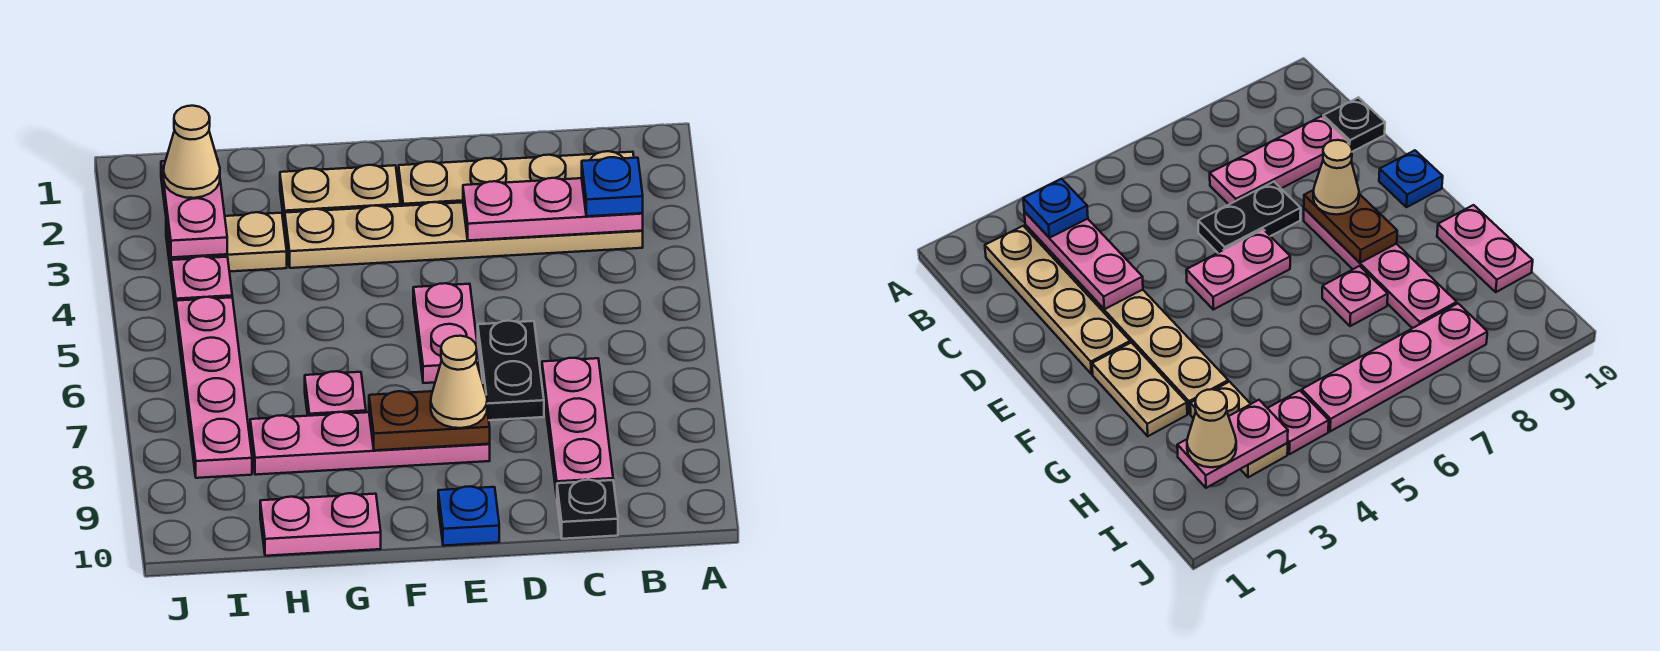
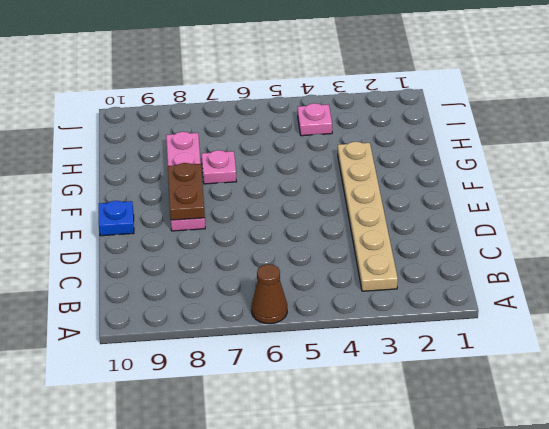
brown cone A6 level 1 -> none
none -> tan plate B2:E2 level 1
none -> pink plate C7:C9 level 1
none -> black plate C10 level 1

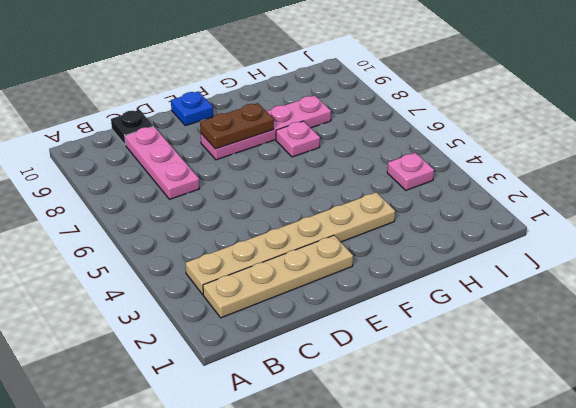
none -> black plate D6:D7 level 1
none -> pink plate E5:E6 level 1
none -> tan plate F2:G2 level 1

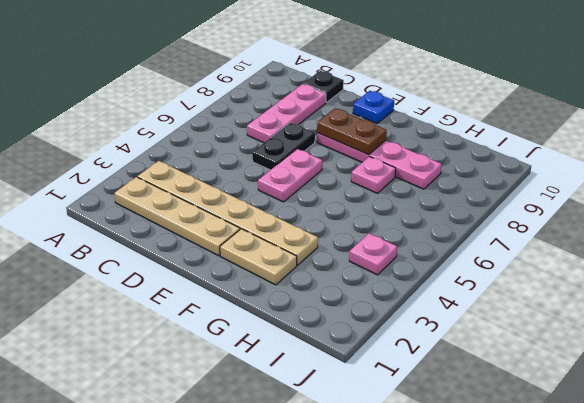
none -> pink plate G10:H10 level 1
none -> tan plate H3:I3 level 1
none -> pink plate I5:I8 level 1

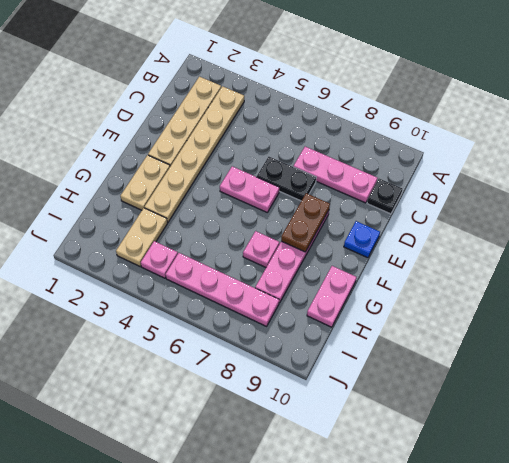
none -> pink plate B3:D3 level 2
none -> pink plate I2:I3 level 2
none -> blue plate B3 level 3

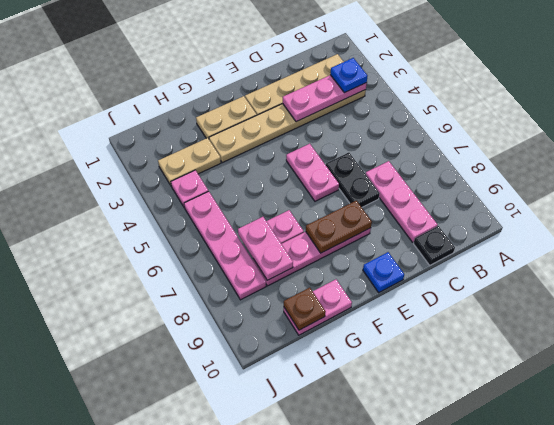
pink plate H7:H8 level 2 -> pink plate I2:I3 level 2
brown plate H10 level 2 -> none
none -> tan cone E8 level 3
none -> tan cone I2 level 3

